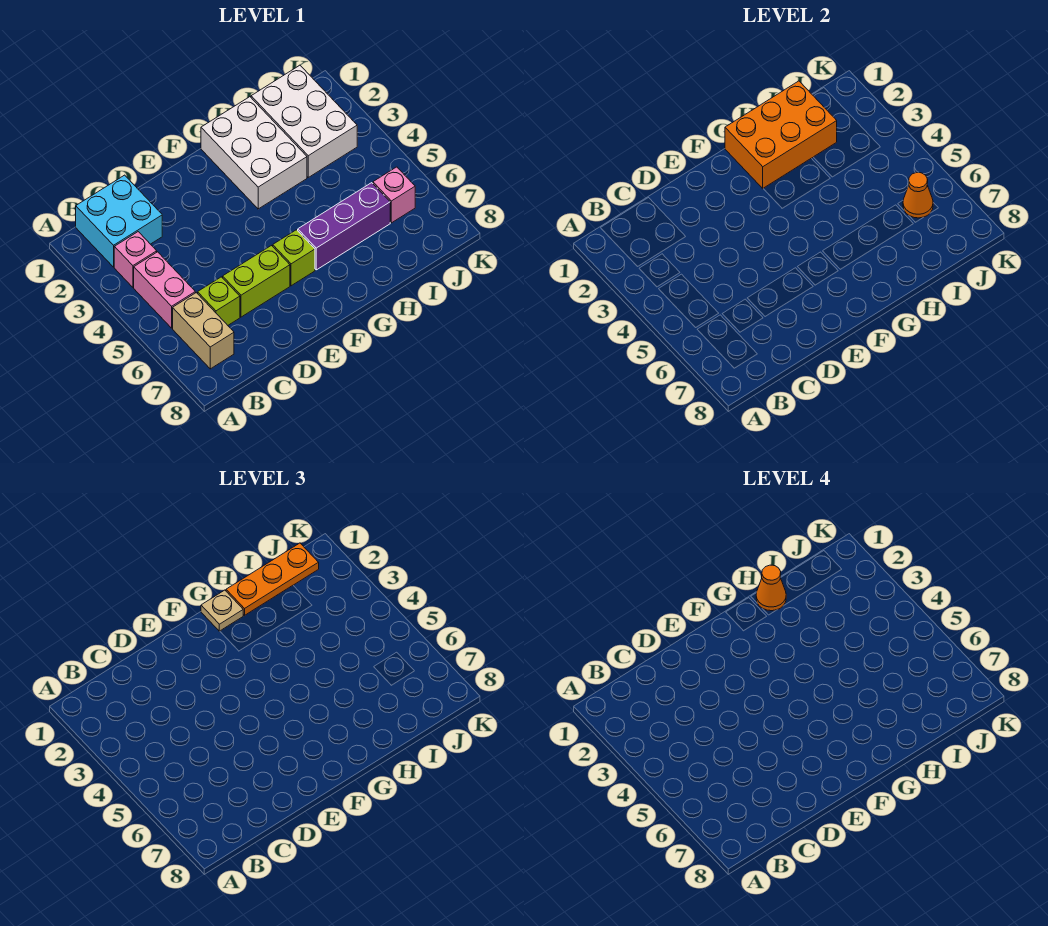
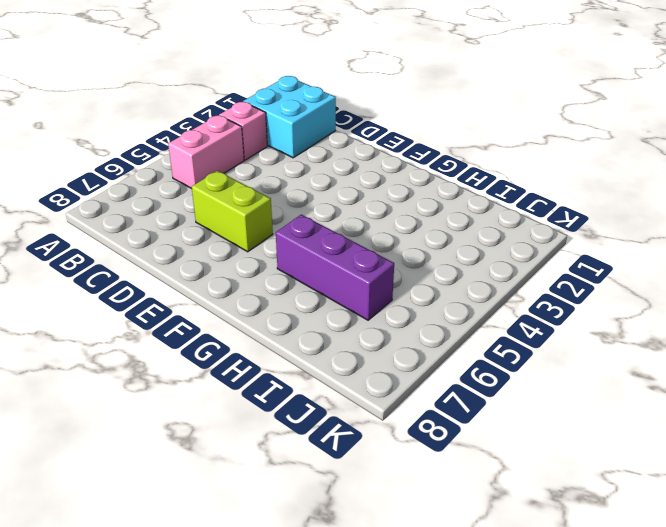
none -> tan brick B6:B7 level 1
none -> lime brick C6 level 1
none -> lime brick F6 level 1

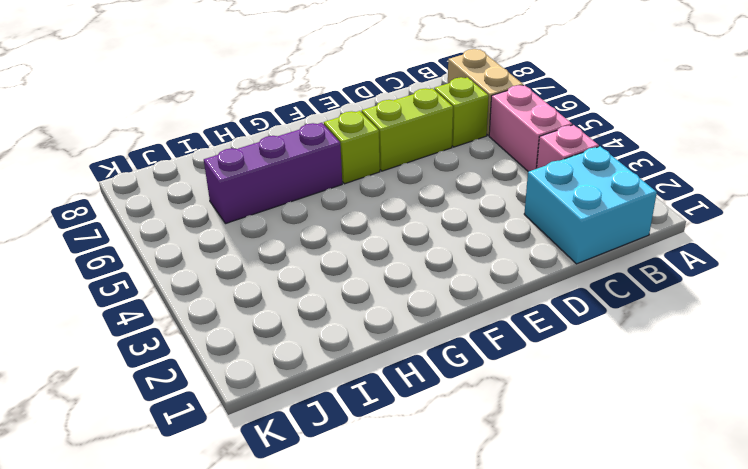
none -> white brick G1:H3 level 1
none -> white brick I1:J3 level 1
none -> pink brick J6 level 1

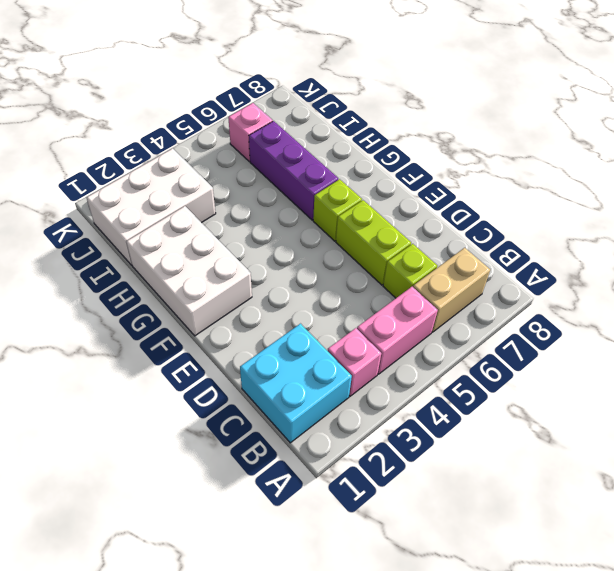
white brick F1:H2 level 1 -> white brick G1:H3 level 1
none -> orange brick G1:I2 level 2
none -> orange cone J6 level 2
none -> tan plate G1 level 3

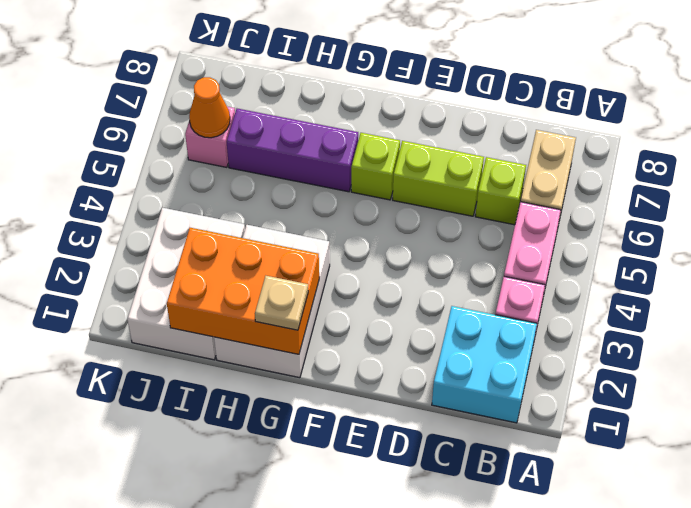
none -> orange plate H1:J1 level 3
none -> orange cone H1 level 4

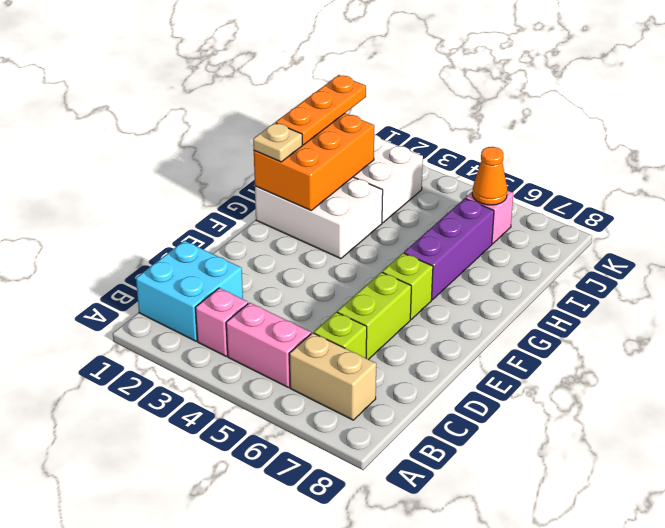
none -> orange cone H1 level 4

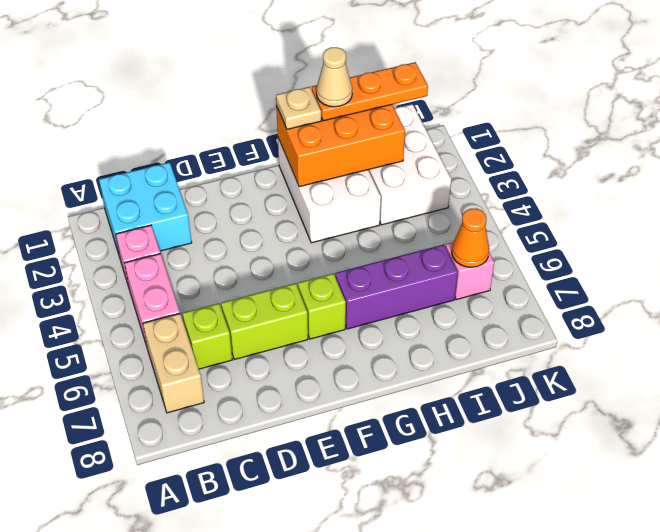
tan cone H1 level 4 -> orange cone H1 level 4

